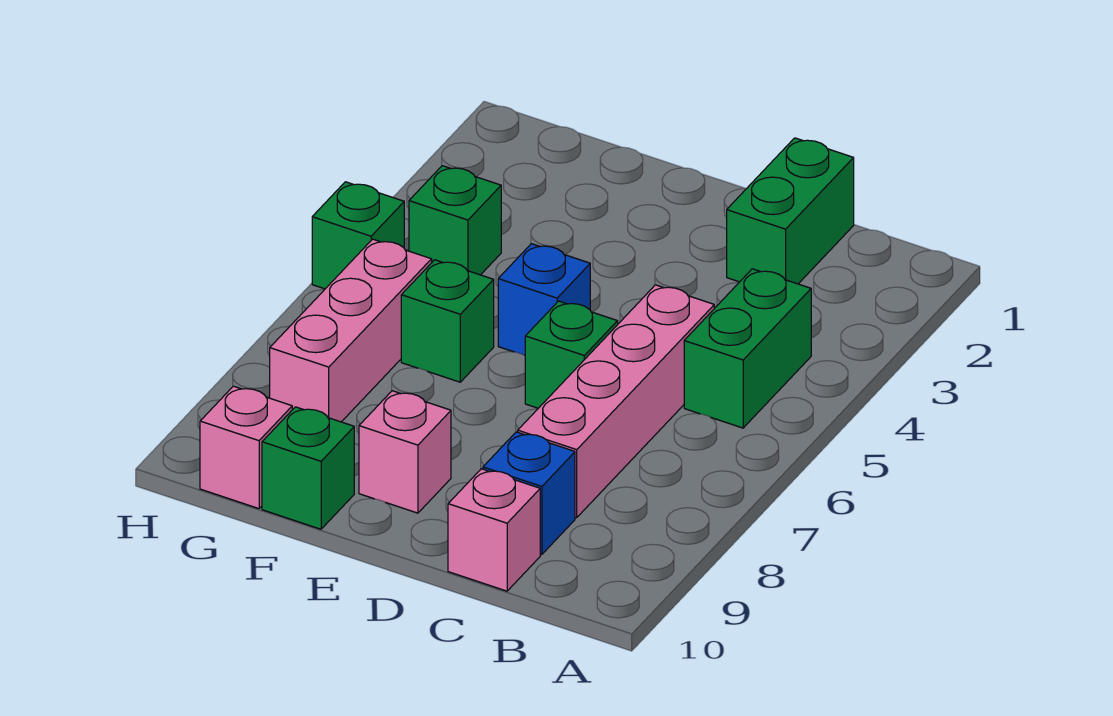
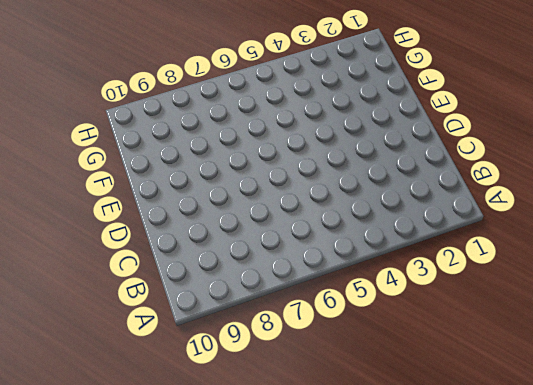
none -> green brick B4:B5 level 1
none -> green brick C1:C2 level 1
none -> pink brick C5:C8 level 1

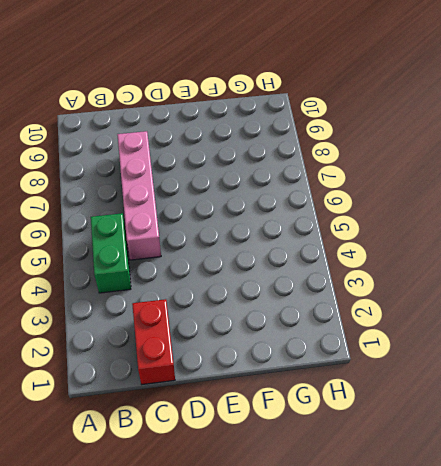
red brick C1:C2 level 1 -> green brick C1:C2 level 1
none -> blue brick C9 level 1
none -> pink brick C10 level 1
none -> green brick D6 level 1

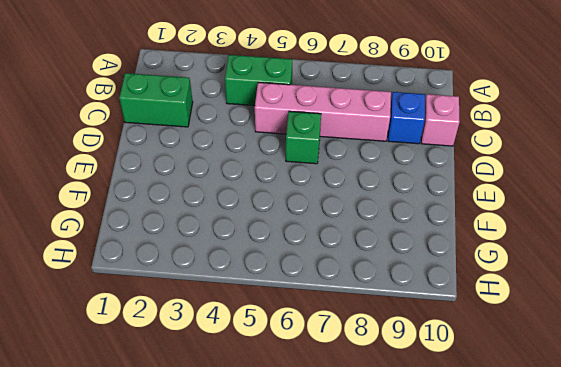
none -> blue brick E5 level 1
none -> pink brick E9 level 1
none -> green brick F6 level 1

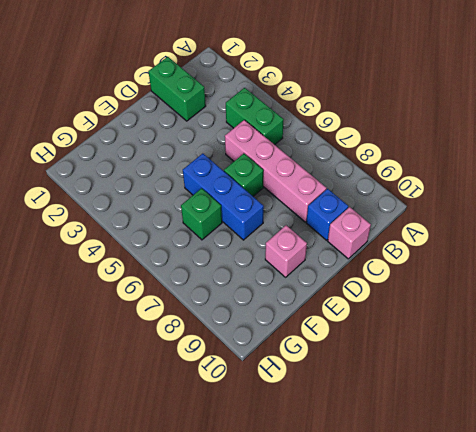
blue brick E5:E7 level 1 -> blue brick E5 level 1
none -> green brick F10 level 1
none -> green brick G4 level 1
none -> pink brick G6:G8 level 1

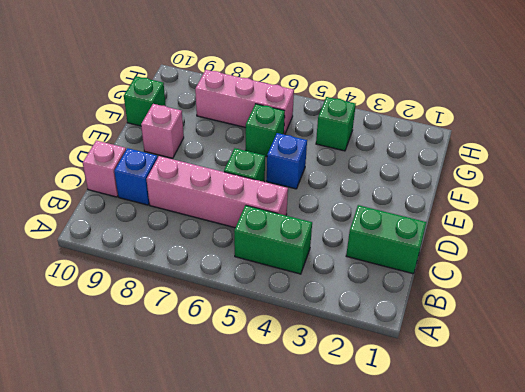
none -> pink brick G10 level 1
none -> green brick H5 level 1

